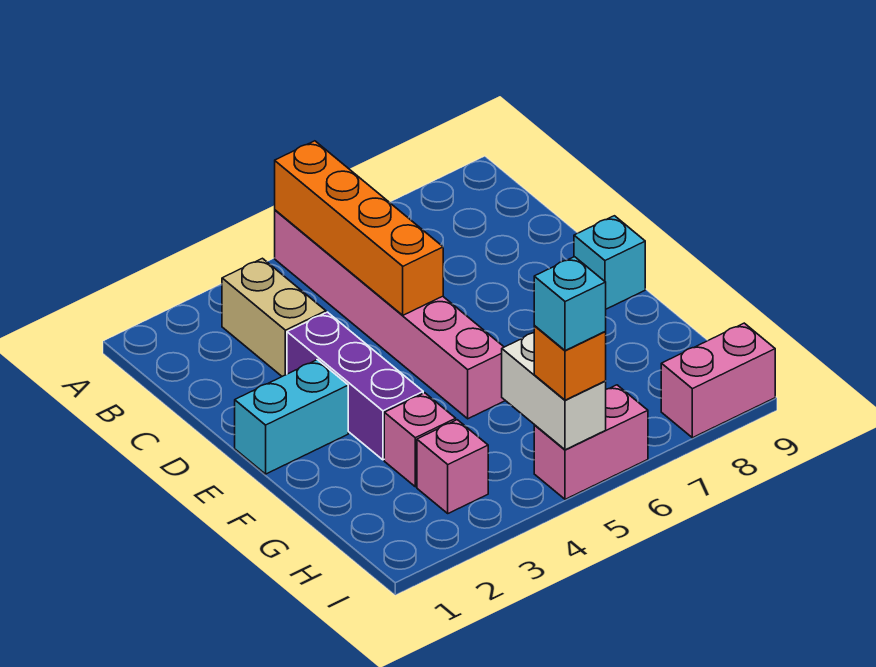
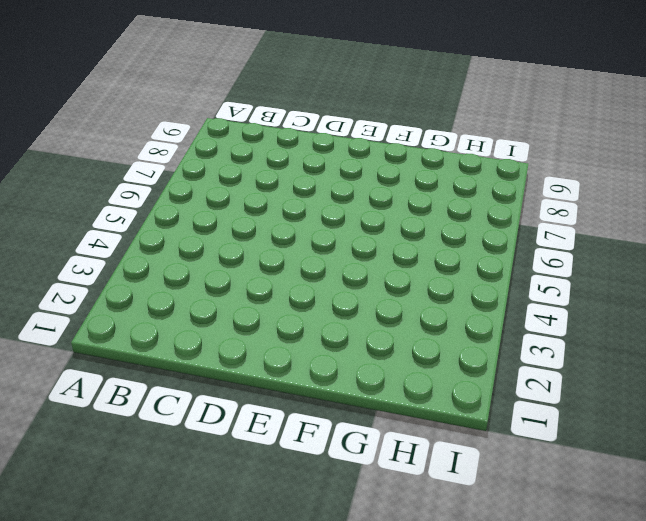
none -> pink brick A5:F5 level 1
none -> tan brick B3:C3 level 1
none -> purple brick D3:F3 level 1

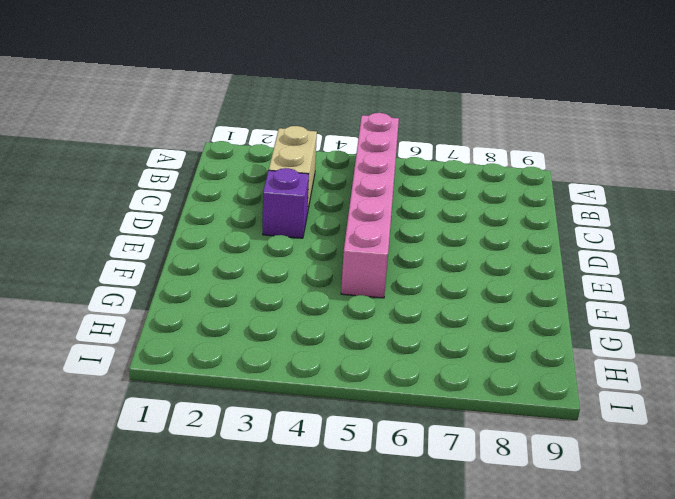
purple brick D3 level 1 -> purple brick D3:F3 level 1
none -> cyan brick E1:E2 level 1
none -> cyan brick E9 level 1
none -> pink brick G3 level 1

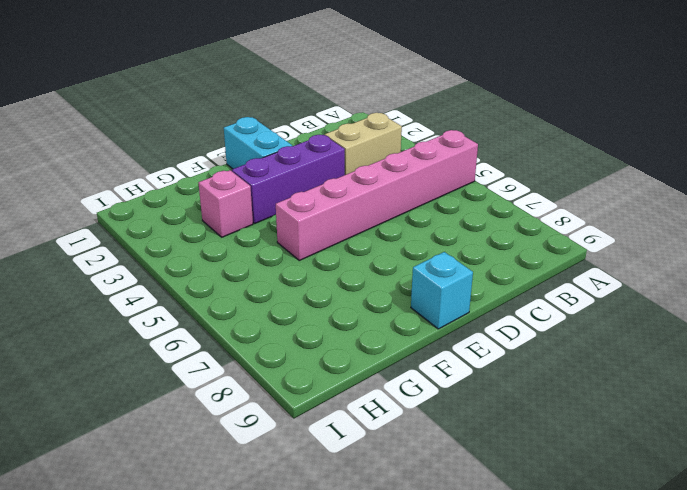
none -> pink brick H3 level 1
none -> pink brick I5:I6 level 1
none -> pink brick I8:I9 level 1

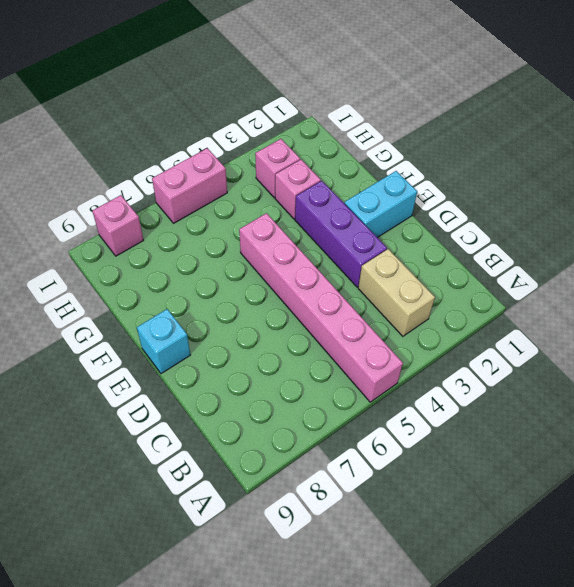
pink brick I8 level 1 -> pink brick I8:I9 level 1
none -> orange brick A5:D5 level 2
none -> white brick H5:I5 level 2
none -> orange brick I5 level 3

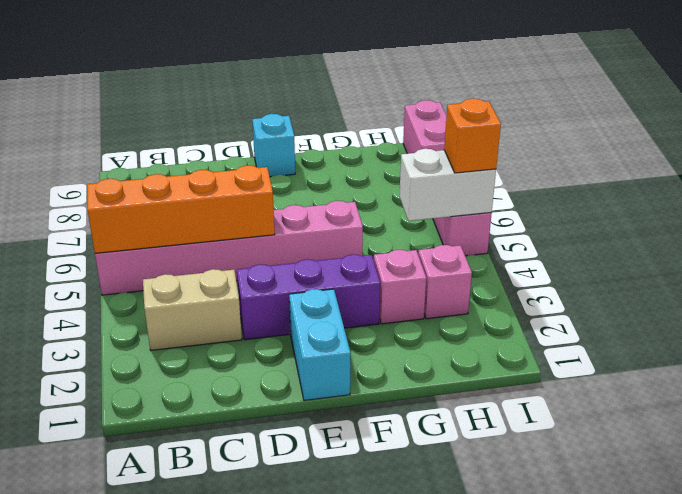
none -> cyan brick I5 level 4

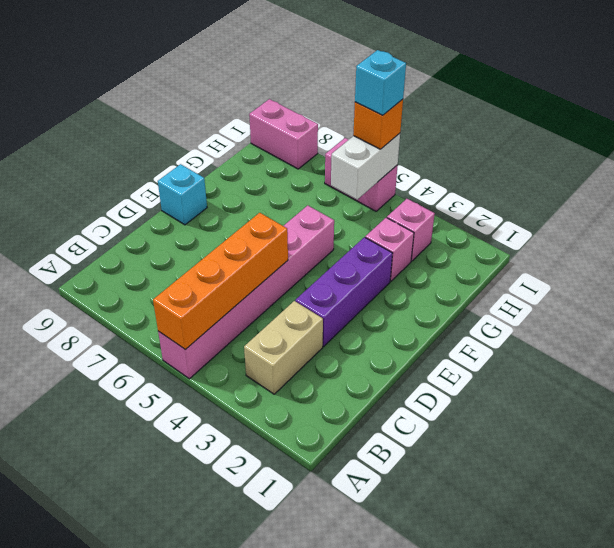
none -> cyan brick E1:E2 level 1

